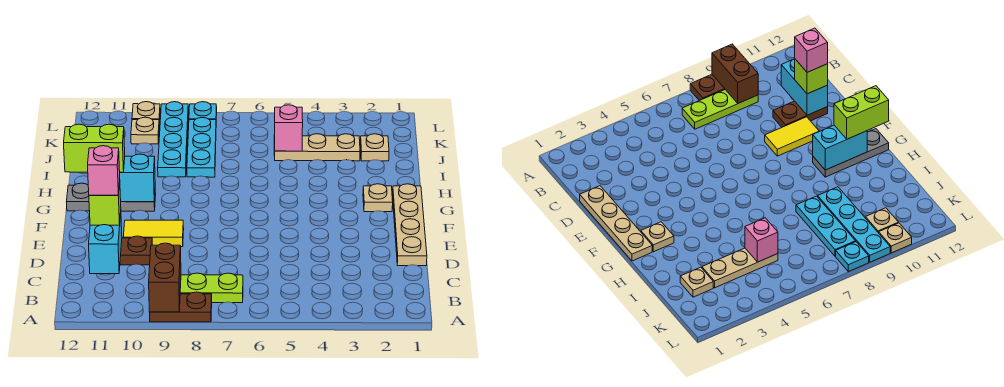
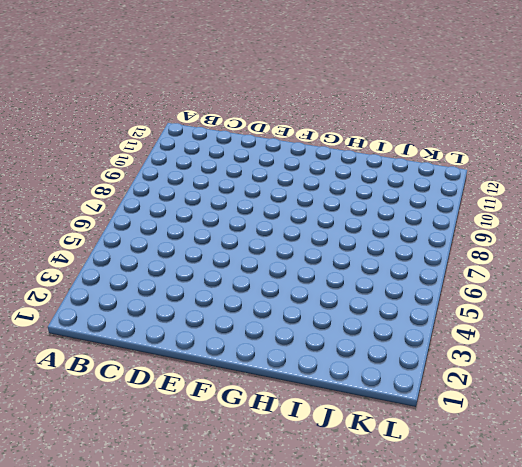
none -> brown plate A8:A9 level 1
none -> lime plate B7:B9 level 1
none -> tan plate D1:G1 level 1

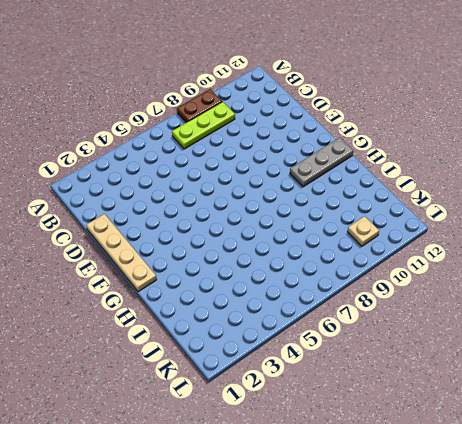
none -> brown plate D10:D11 level 1
none -> yellow tile E9:E10 level 1
none -> tan plate G2 level 1

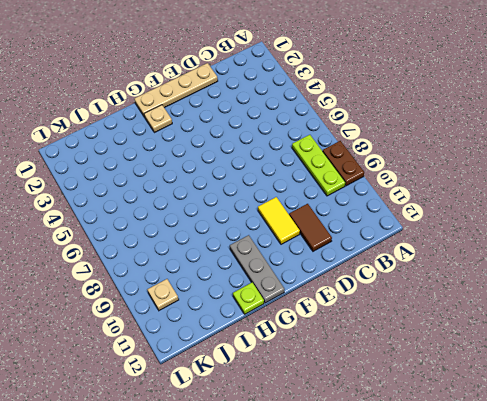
brown tile D10:D11 level 1 -> brown plate D10:D11 level 1
lime plate H12 level 1 -> none
none -> cyan plate I8:K8 level 1
none -> cyan plate I9:L9 level 1
none -> tan plate J2 level 1

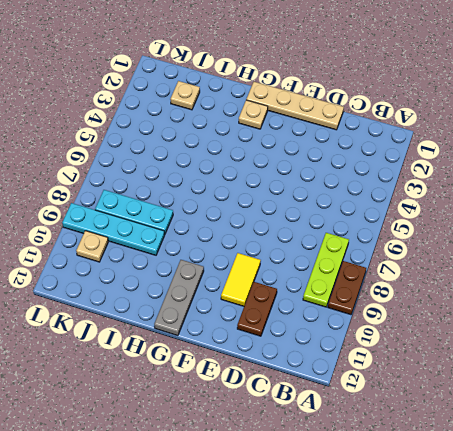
none -> tan plate J3:J5 level 1
none -> cyan plate L8 level 1
none -> tan plate L10 level 1

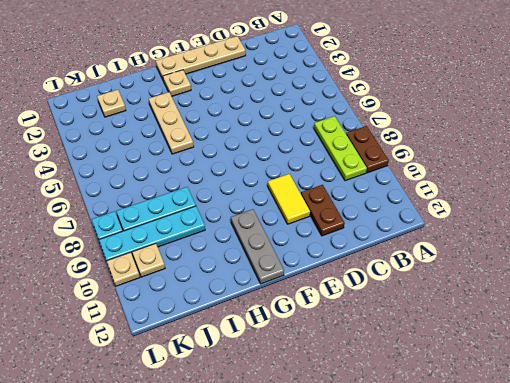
tan plate H3:H5 level 1 -> tan plate J3:J5 level 1
none -> brown brick A9:B9 level 2
none -> cyan brick C11:D11 level 2
none -> cyan brick G10:G11 level 2

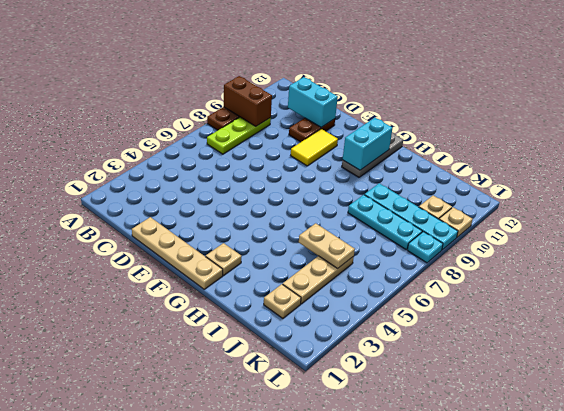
tan plate I5:J5 level 2 -> pink brick J5 level 2
none -> lime brick D11 level 3
none -> lime brick G11:G12 level 3
none -> pink brick D11 level 4

